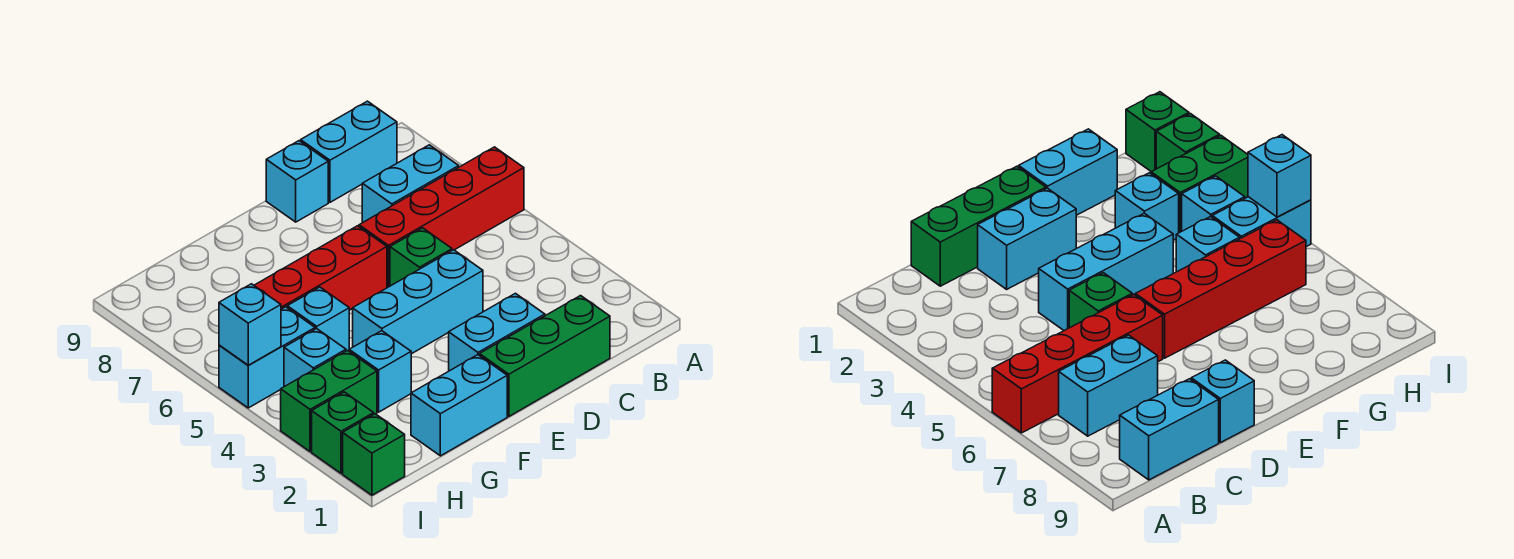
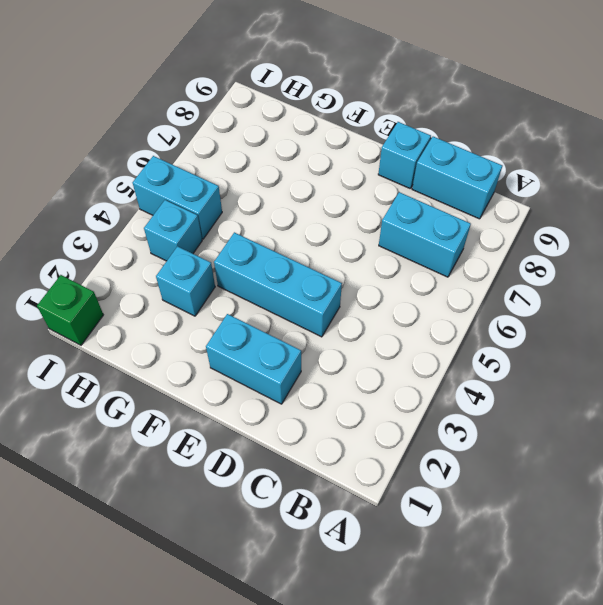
none -> red brick A6:D6 level 1
none -> green brick C1:E1 level 1
none -> green brick D5 level 1

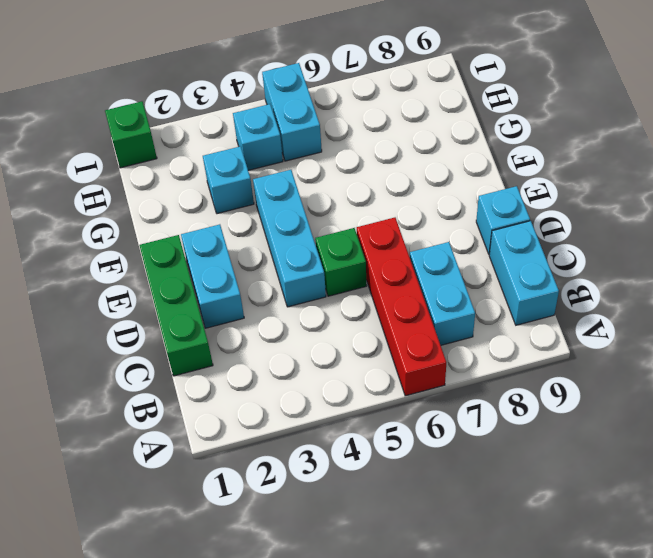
none -> red brick E6:H6 level 1
none -> cyan brick F1:G1 level 1
none -> cyan brick G5 level 1

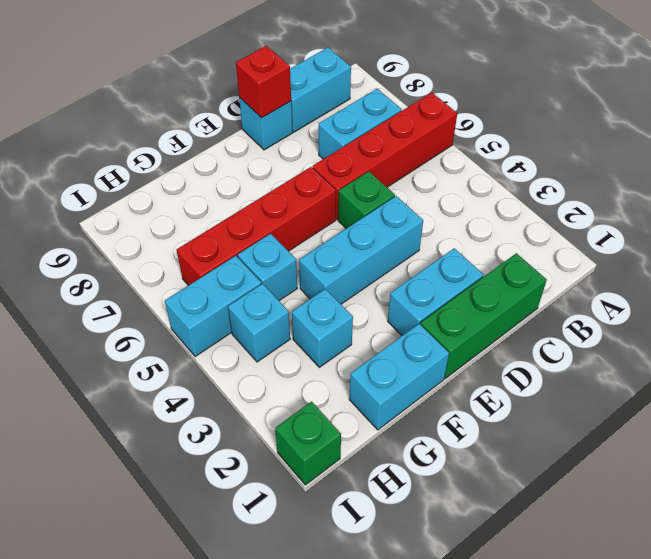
red brick D9 level 2 -> none
none -> green brick H3:I3 level 1
none -> green brick I2 level 1
none -> cyan brick I5 level 2

